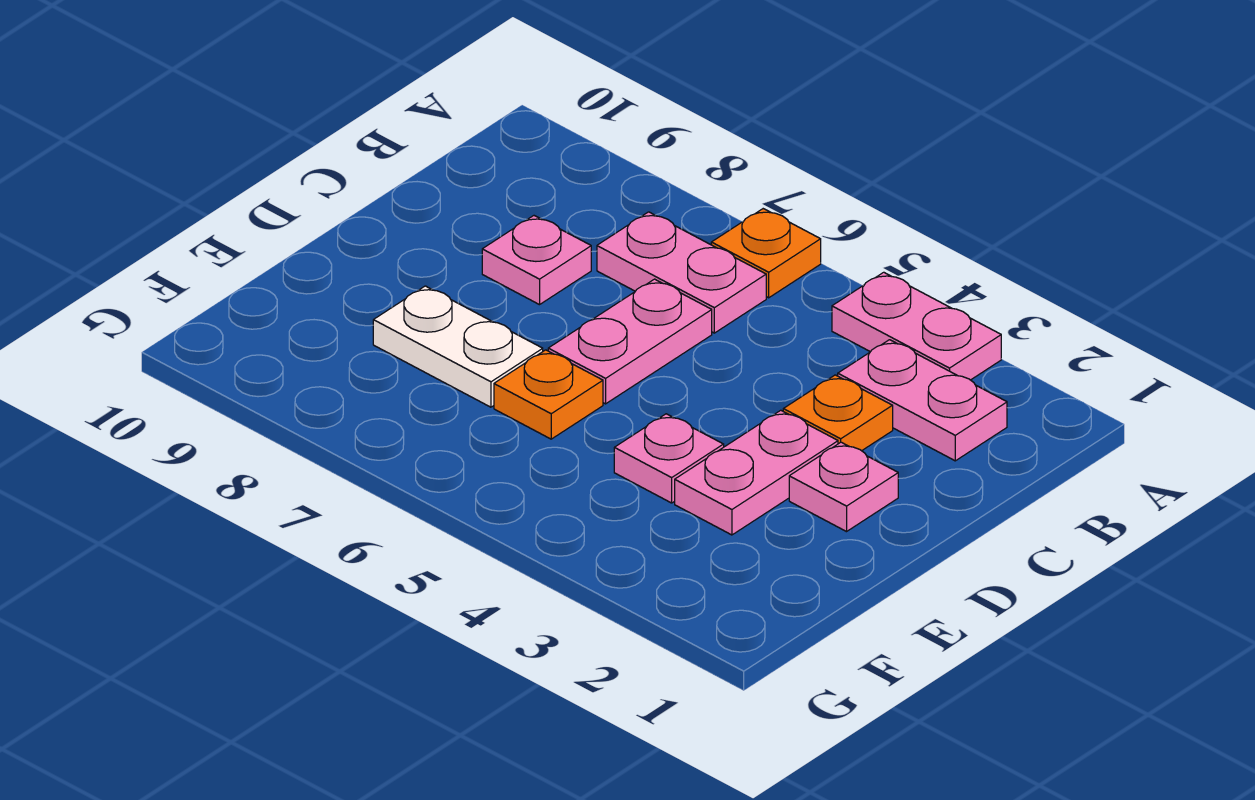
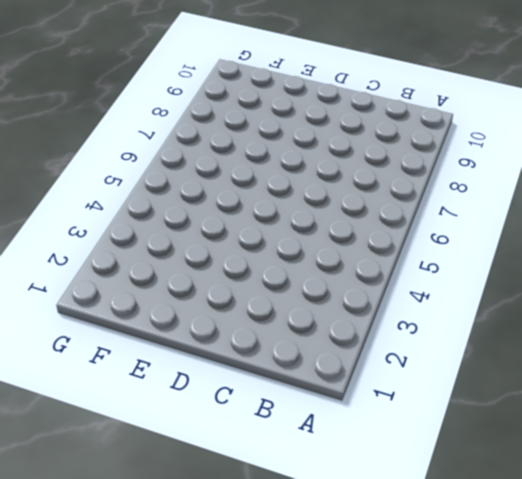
none -> pink plate A3:A4 level 1
none -> orange plate A6 level 1
none -> pink plate B2:B3 level 1

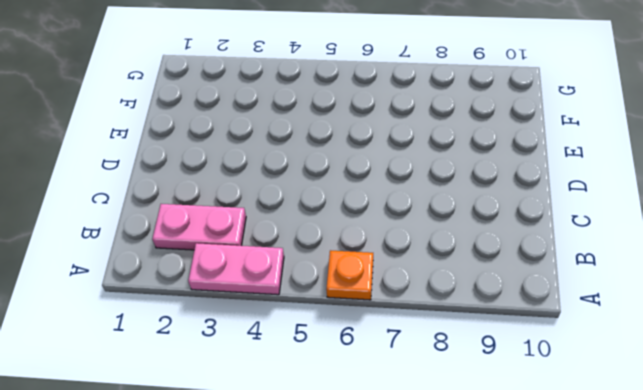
none -> pink plate B6:B7 level 1
none -> orange plate C3 level 1
none -> pink plate C6:D6 level 1

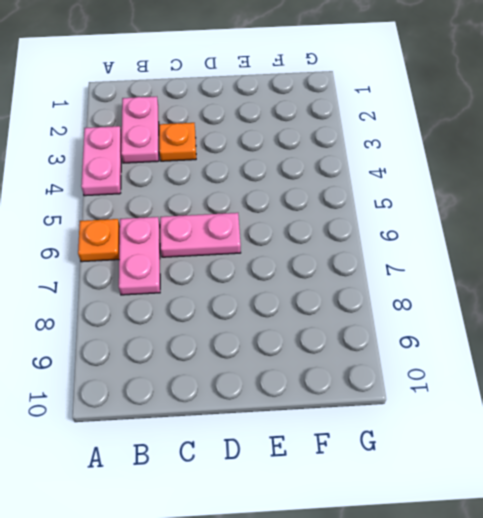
none -> pink plate C8 level 1
none -> pink plate D2 level 1
none -> pink plate D3:E3 level 1

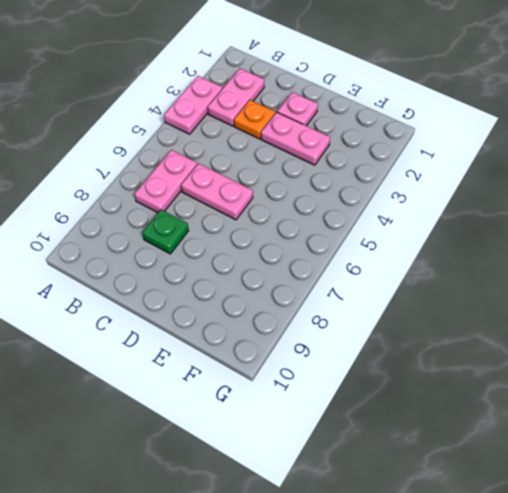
green plate C8 level 1 -> pink plate C8 level 1
none -> orange plate A6 level 1
none -> pink plate E4 level 1
none -> orange plate E6 level 1

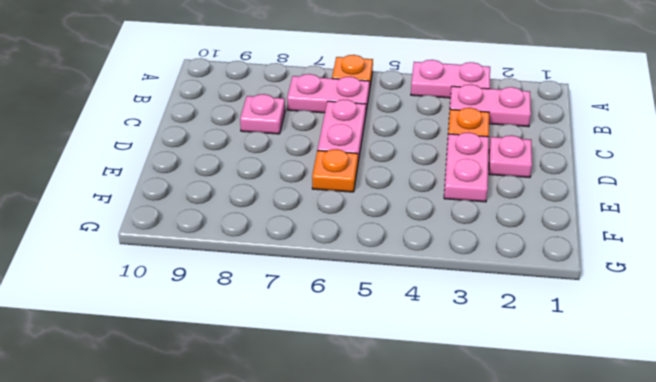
none -> pink plate E4 level 1
none -> white plate E7:E8 level 1

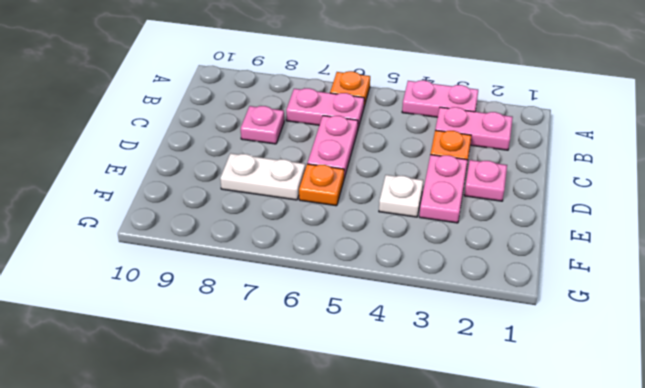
white plate E4 level 1 -> pink plate E4 level 1

